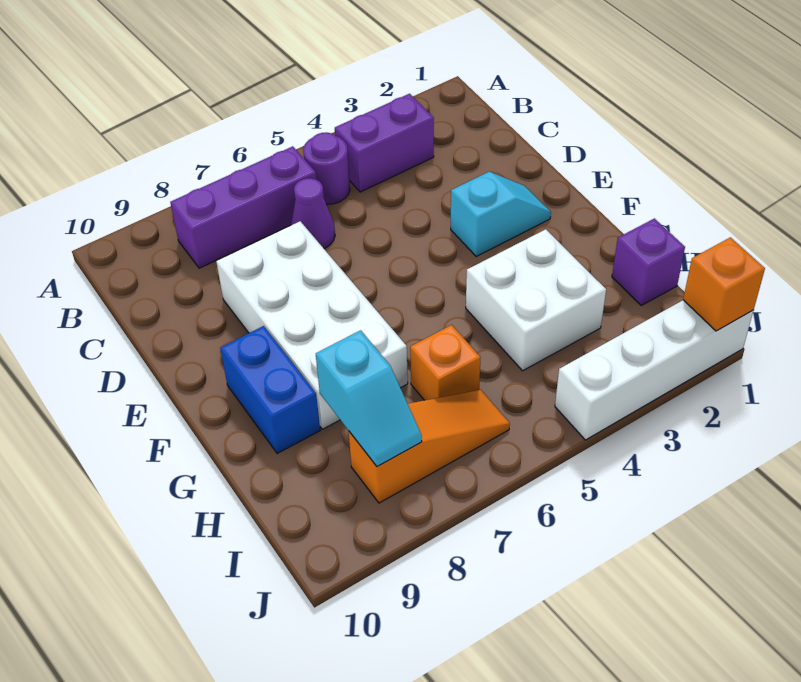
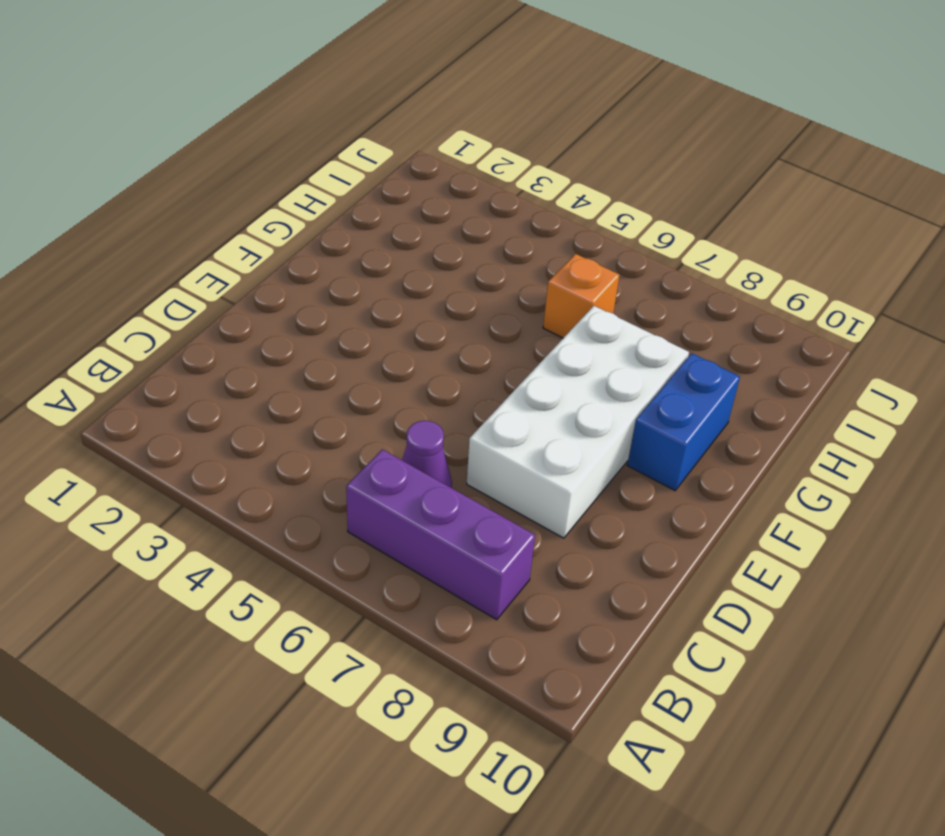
none -> purple brick B3:B4 level 1
none -> purple round brick B5 level 1
none -> cyan slope E2:E3 level 1 top 3

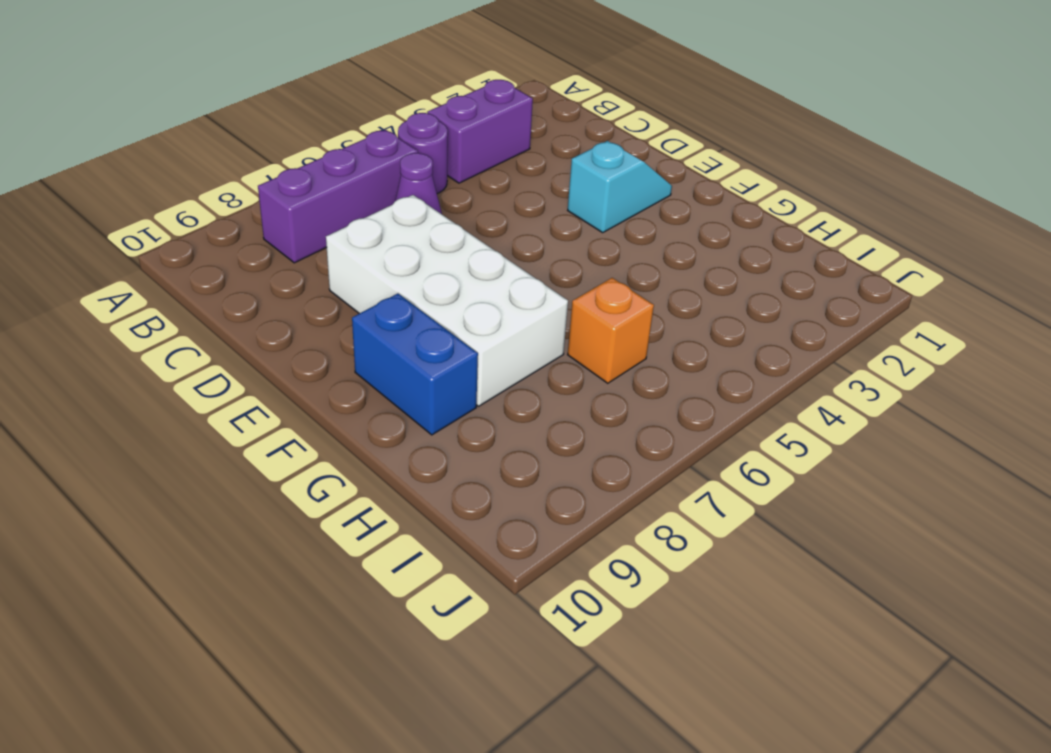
none -> white brick G3:H4 level 1
none -> purple brick H1 level 1
none -> orange slope I6:I8 level 1 top 8

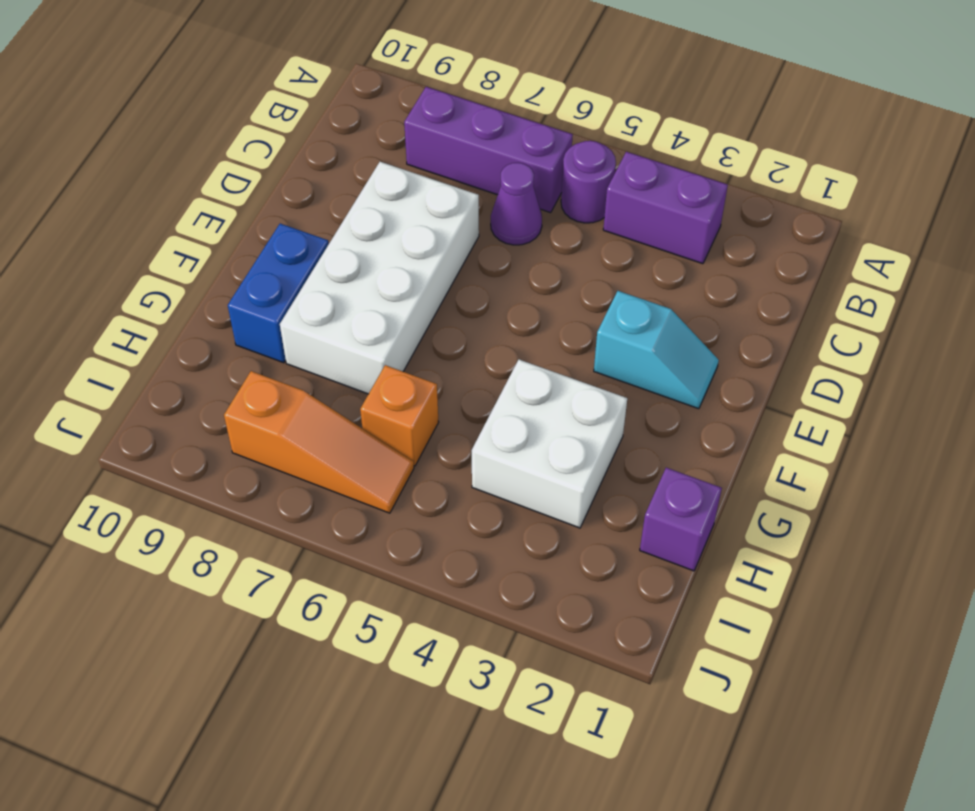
none -> white brick J1:J4 level 1
none -> cyan slope H8:I8 level 2 top H
none -> orange brick J1 level 2

